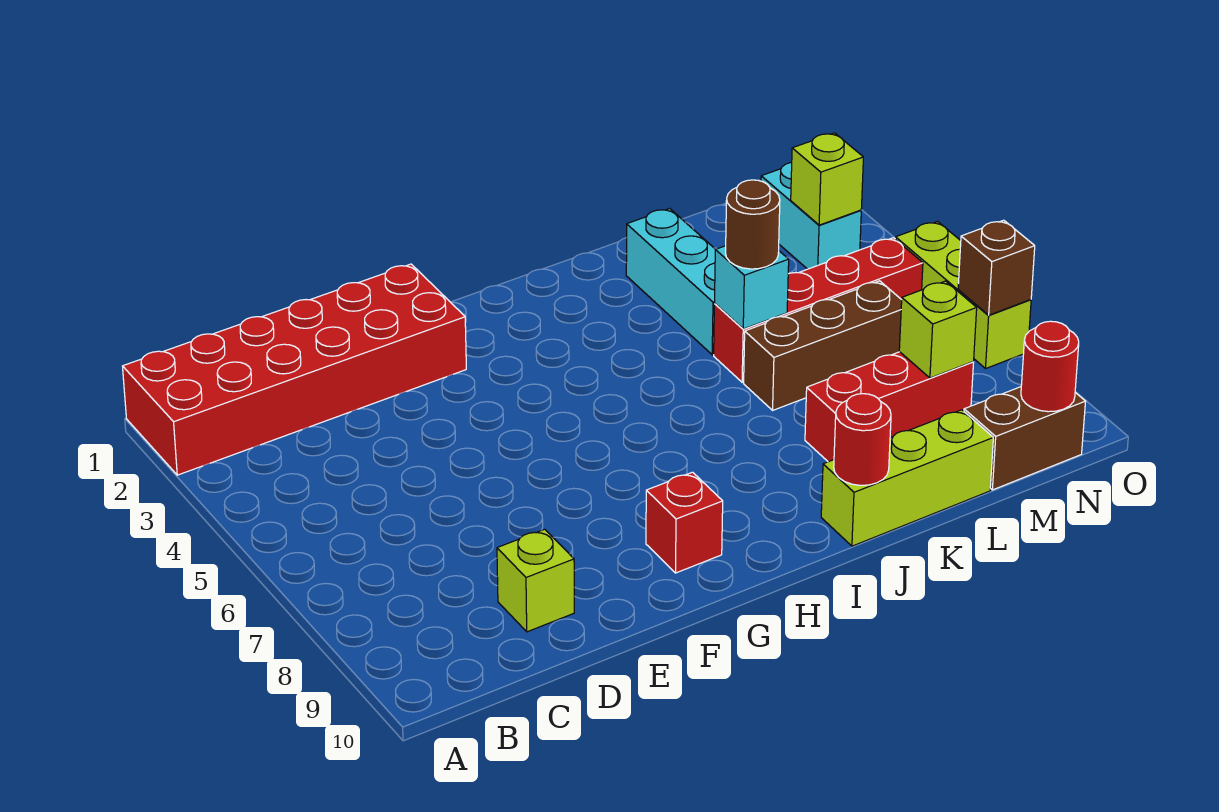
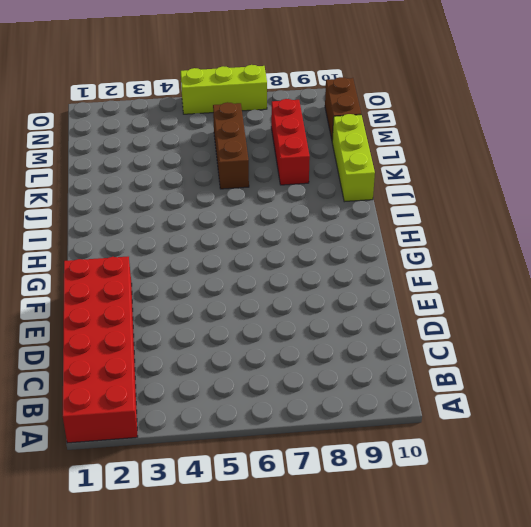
none -> lime brick D9 level 1
none -> red brick G9 level 1
none -> cyan brick K2:K4 level 1

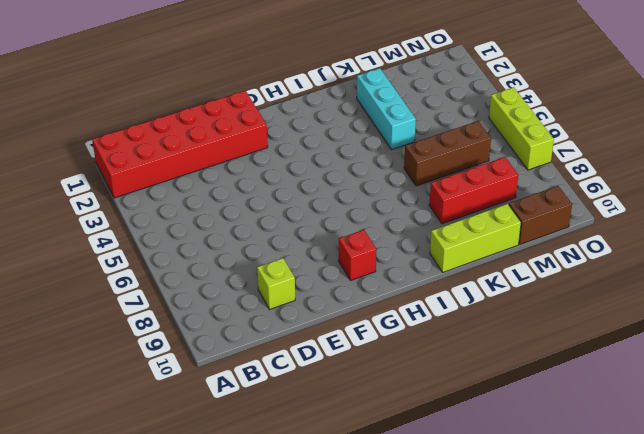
none -> red brick K5:N5 level 1
none -> cyan brick N2:N3 level 1
none -> red round brick J10 level 2

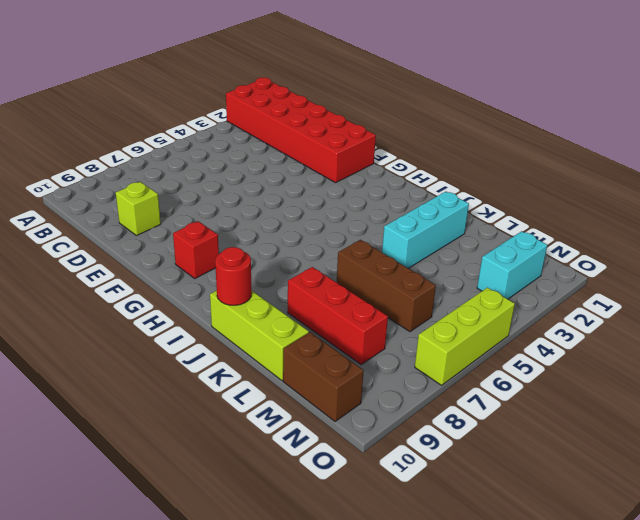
none -> red brick K5:N5 level 1
none -> cyan brick K5 level 2
none -> lime brick M8 level 2

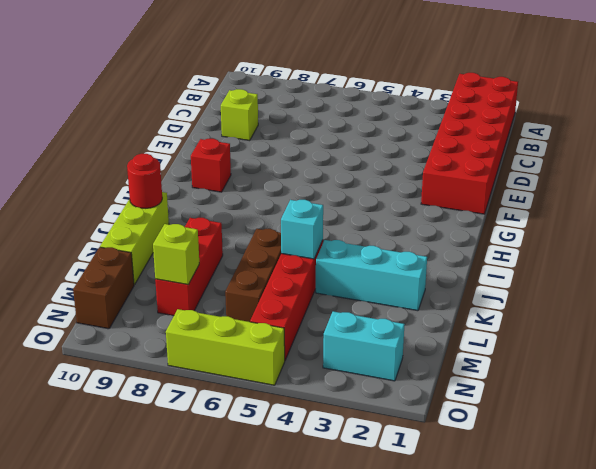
none -> lime brick N3 level 2
none -> red round brick N10 level 2
none -> brown brick O7 level 2

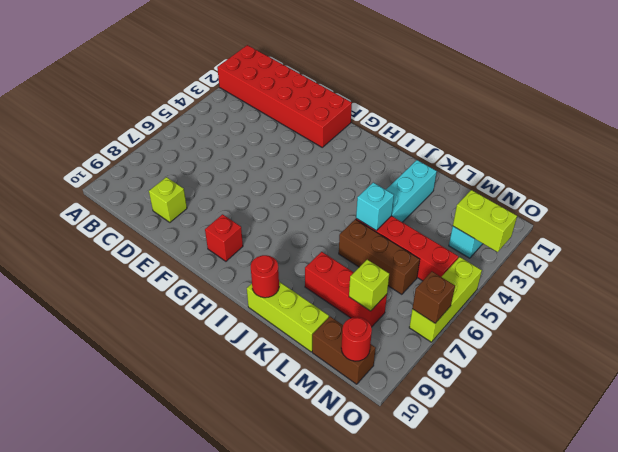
lime brick N3:O3 level 2 -> lime brick N3 level 2
none -> brown round brick K5 level 3

